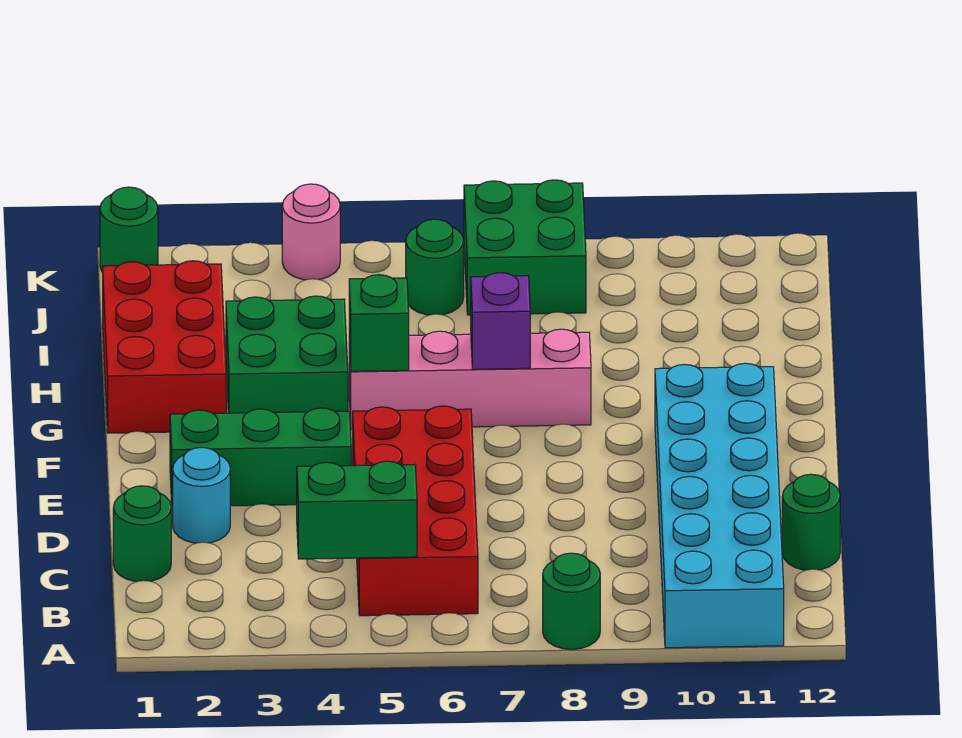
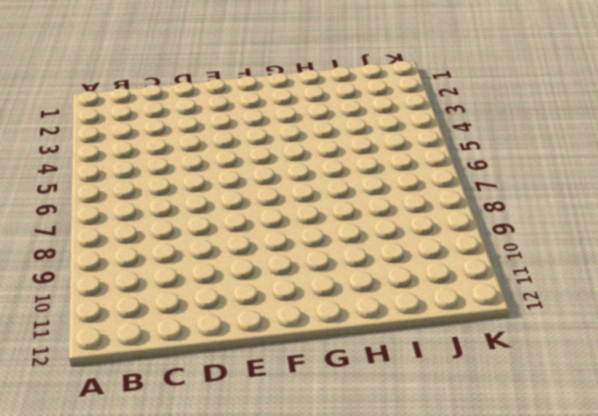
none -> green round brick A8 level 1
none -> cyan brick A10:F11 level 1
none -> red brick B5:E6 level 1

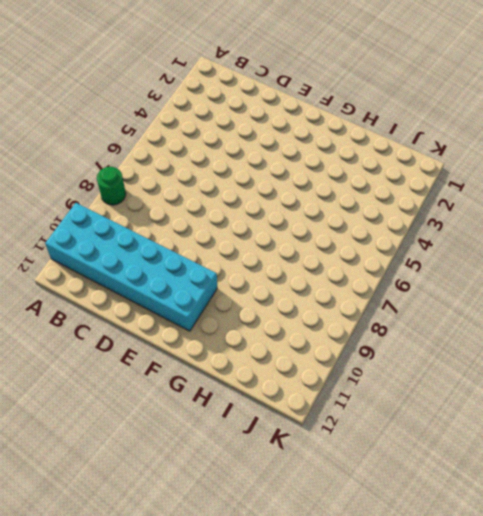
none -> red brick B5:E6 level 1
none -> green round brick C1 level 1
none -> green round brick C12 level 1

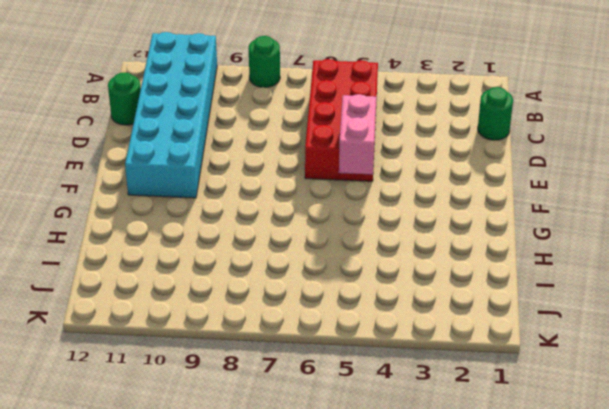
pink brick E5:F5 level 2 -> none
none -> cyan round brick D2 level 1
none -> green brick E2:E4 level 1
none -> red brick G1:I2 level 1

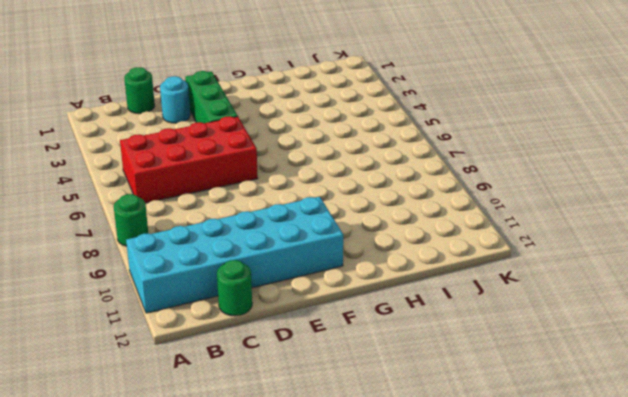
none -> red brick G1:I2 level 1
none -> green brick G3:H4 level 1
none -> pink brick G5:G8 level 1

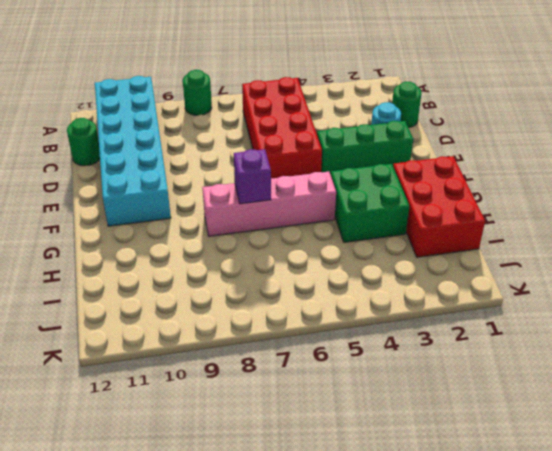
none -> green round brick J6 level 1
none -> green brick J7:K8 level 1
none -> green round brick K1 level 1

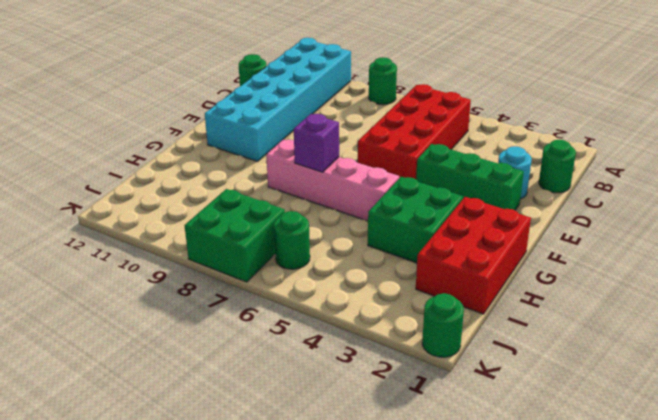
none -> pink round brick K4 level 1
none -> green brick B4:B5 level 2
none -> green brick G5 level 2

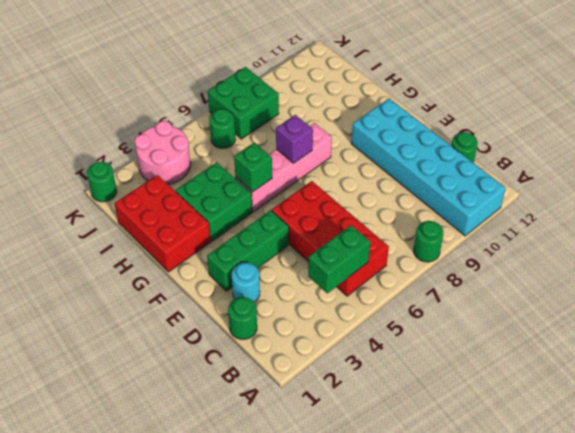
pink round brick J3:K4 level 1 -> pink round brick K4 level 1

